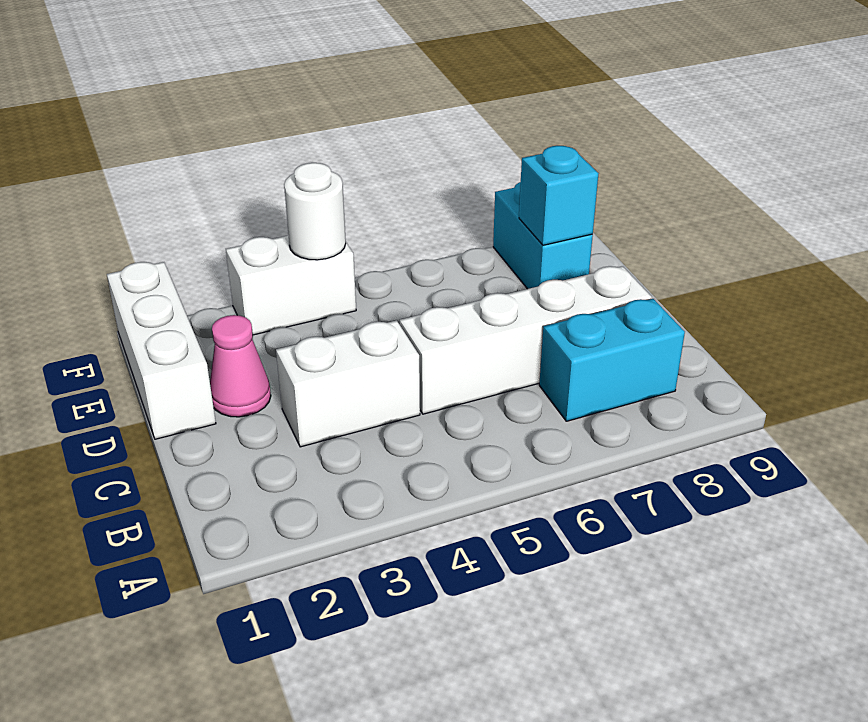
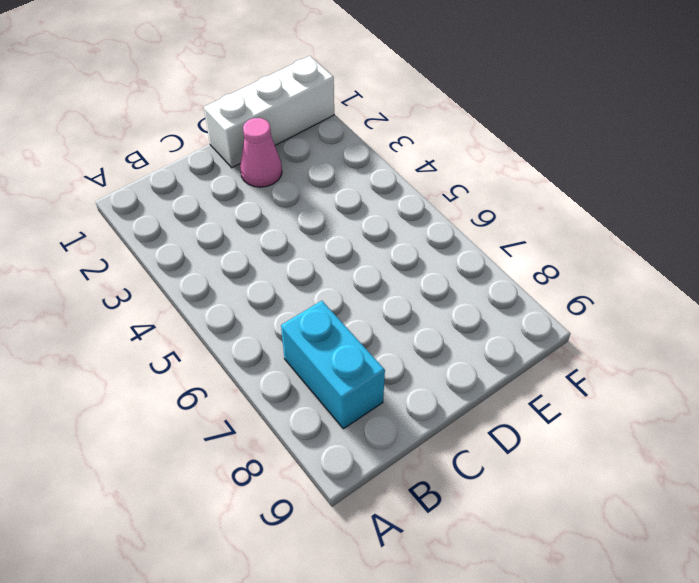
none -> white brick C3:C4 level 1
none -> white brick C5:C8 level 1

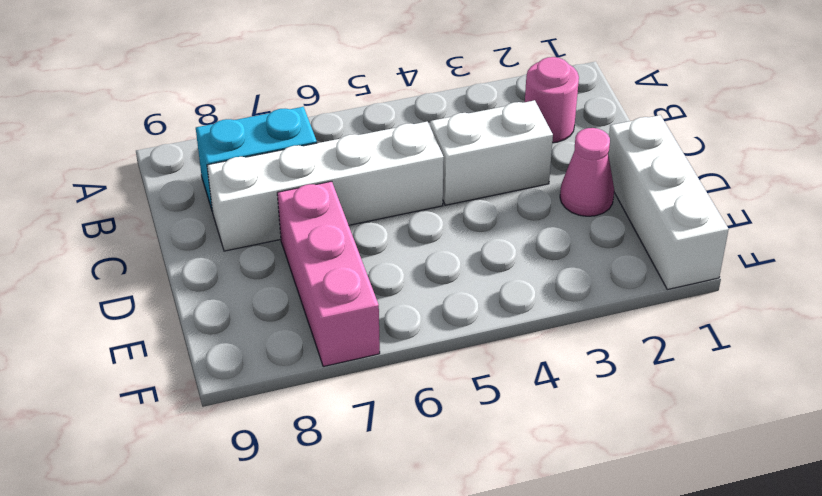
pink round brick B2 level 1 -> none
pink brick D7:F7 level 1 -> none
none -> cyan brick E8:F8 level 1
none -> white brick F3:F4 level 1

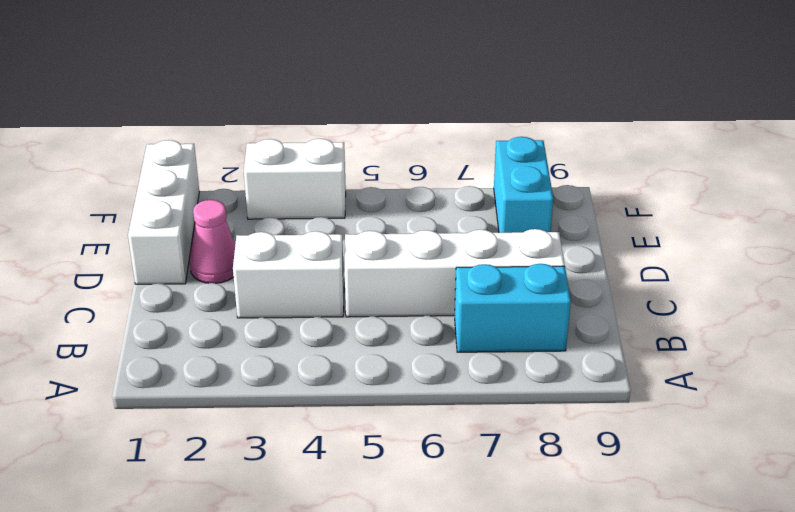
none -> cyan brick E8 level 2
none -> white round brick F4 level 2

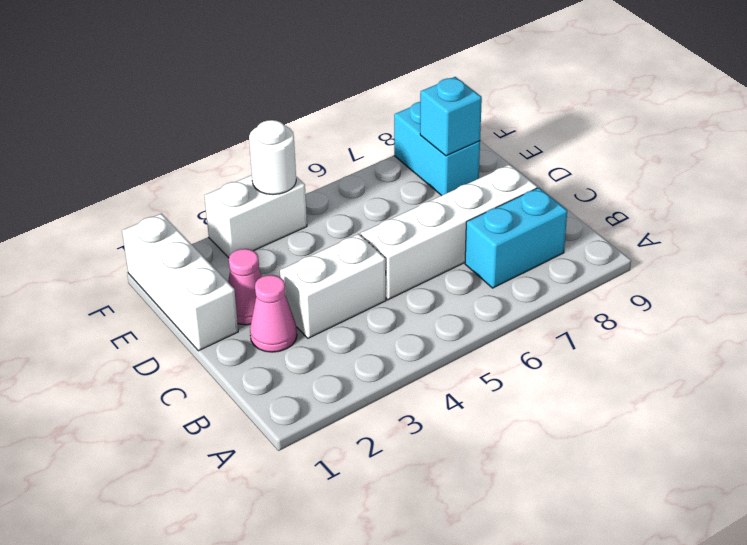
pink cone C2 level 1 -> none

